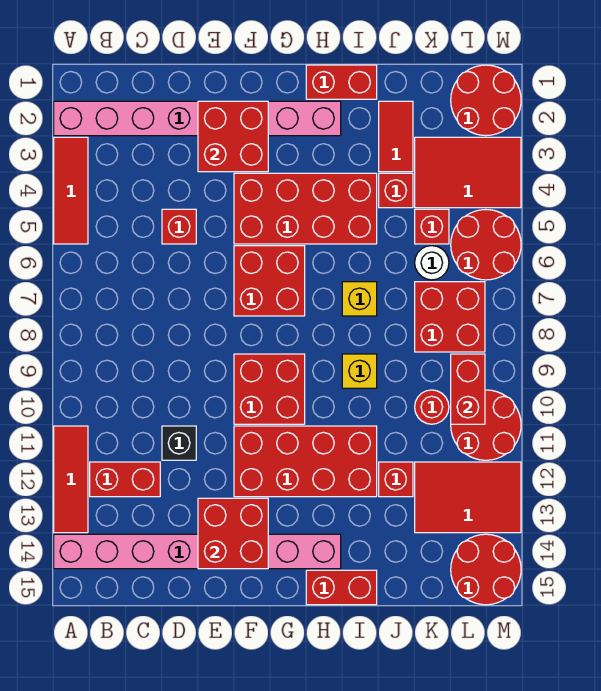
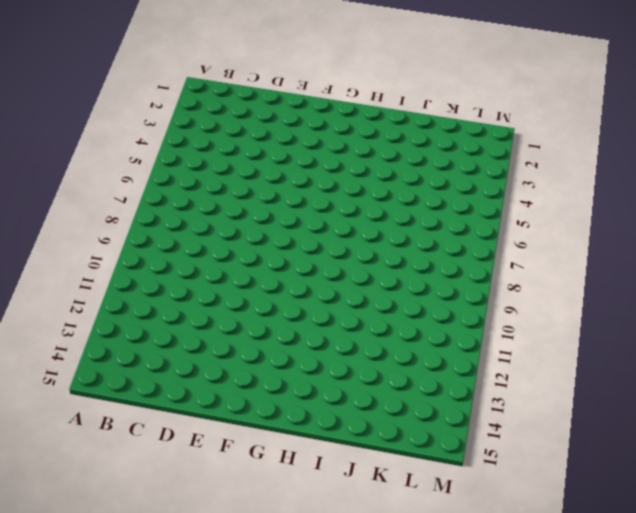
none -> pink brick A2:H2 level 1
none -> red tile A3:A5 level 1
none -> red tile A11:A13 level 1
none -> pink brick A14:H14 level 1

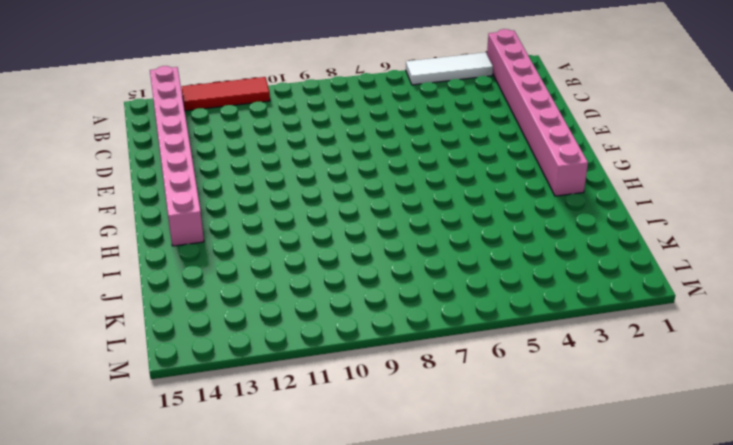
white tile A3:A5 level 1 -> red tile A3:A5 level 1
none -> red brick B12:C12 level 1
none -> red brick D5 level 1
none -> black brick D11 level 1
none -> red brick F4:I5 level 1

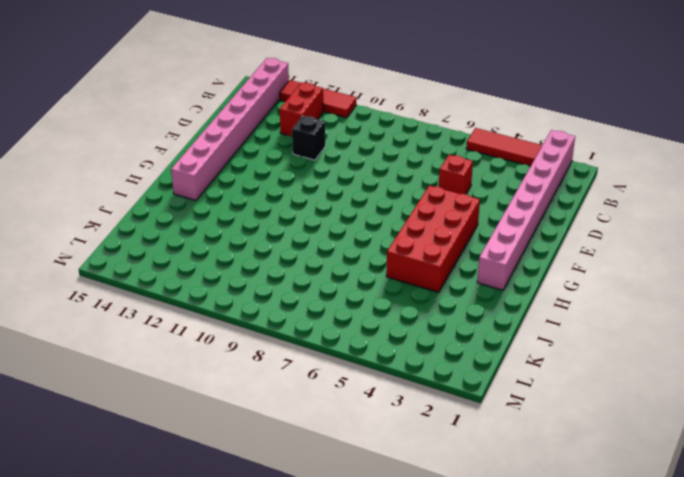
none -> red brick F6:G7 level 1
none -> red brick F9:G10 level 1
none -> red brick F11:I12 level 1
none -> red brick H1:I1 level 1

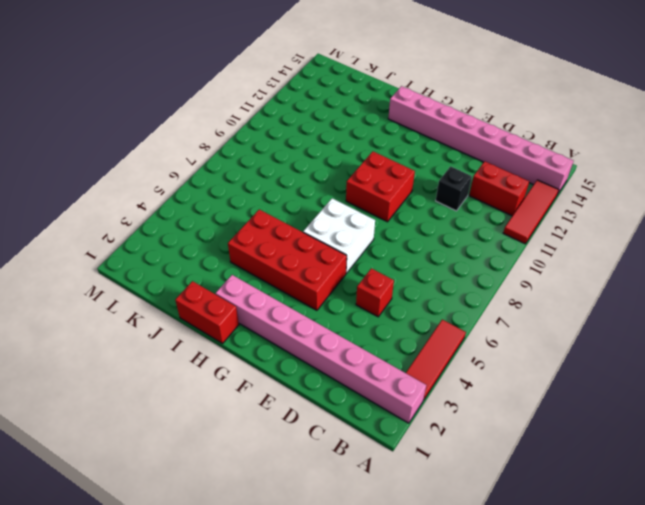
white brick F6:G7 level 1 -> red brick F6:G7 level 1
none -> red brick F11:I12 level 1
none -> red brick H15:I15 level 1
none -> yellow brick I7 level 1
none -> yellow brick I9 level 1

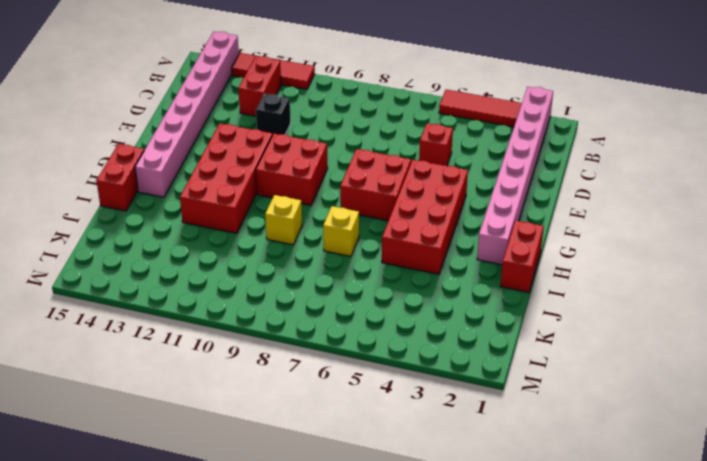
none -> red tile J2:J3 level 1
none -> red brick J4 level 1
none -> red brick J12 level 1
none -> red tile K3:M4 level 1

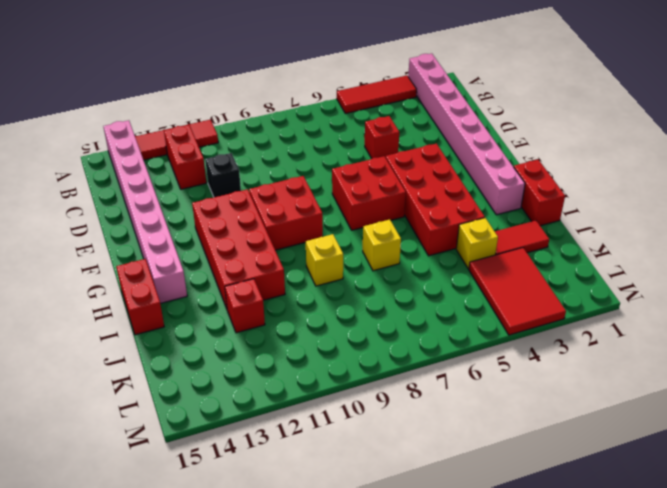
yellow brick J4 level 1 -> red brick J4 level 1
none -> red brick K5 level 1
none -> white round brick K6 level 1
none -> red brick K7:L8 level 1
none -> red round brick K10 level 1

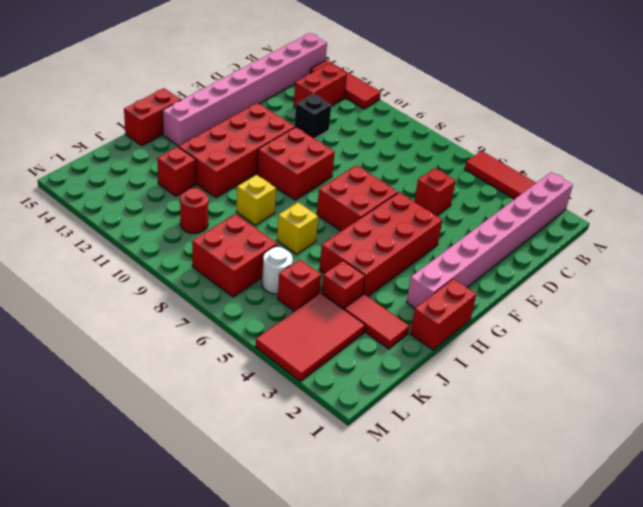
none -> red tile K12:M13 level 1
none -> red round brick L1:M2 level 1
none -> red round brick L5:M6 level 1
none -> red round brick L10:M11 level 1

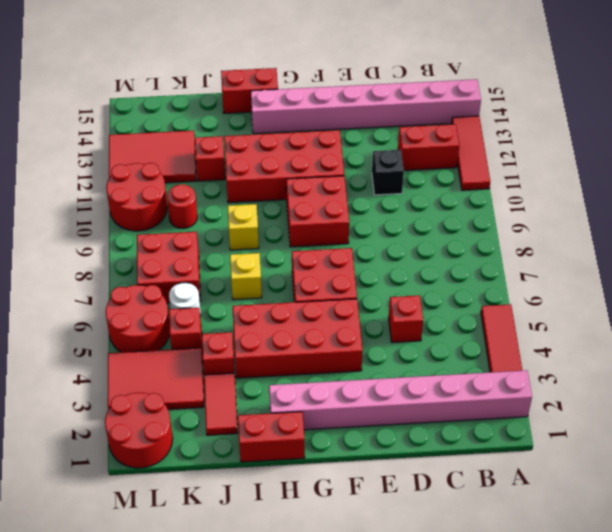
none -> red round brick L14:M15 level 1
none -> red brick E2:F3 level 2
none -> red brick E13:F14 level 2
none -> red brick L9:L10 level 2

